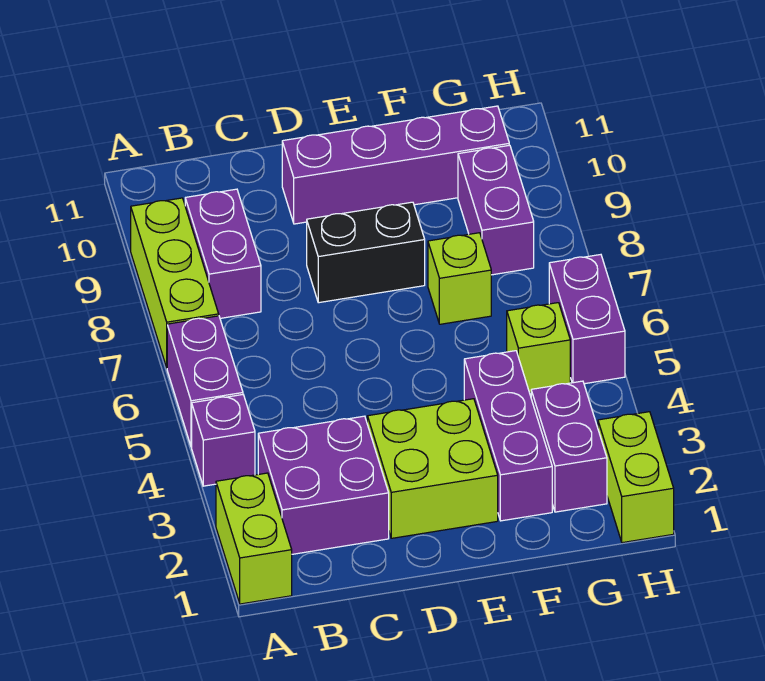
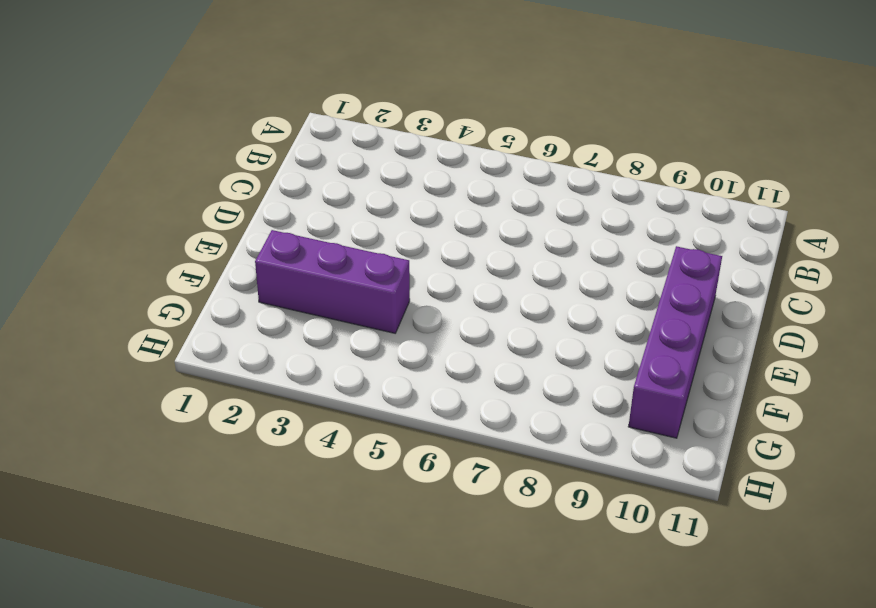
none -> lime brick A1:A2 level 1
none -> purple brick A4 level 1
none -> purple brick A5:A6 level 1

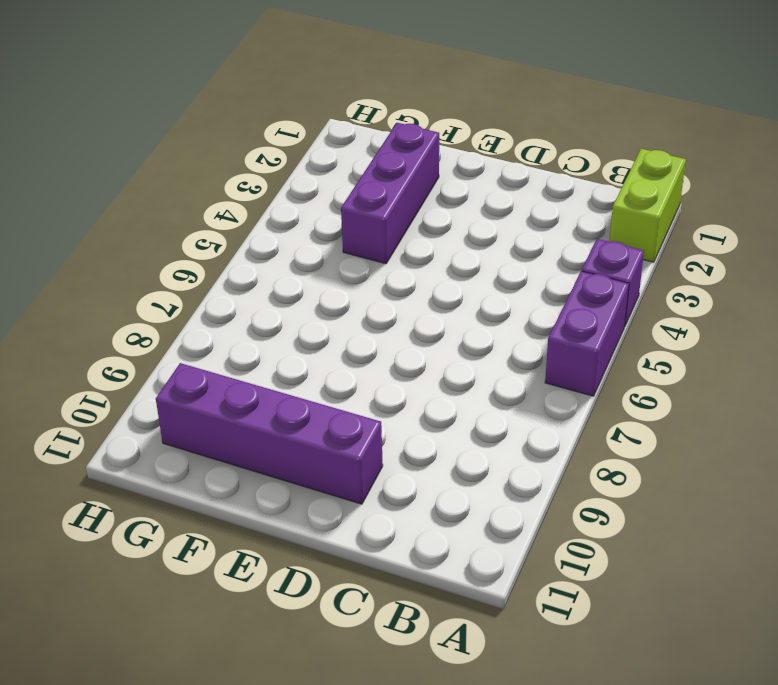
none -> lime brick A7:A9 level 1
none -> purple brick B2:C3 level 1
none -> purple brick B8:B9 level 1

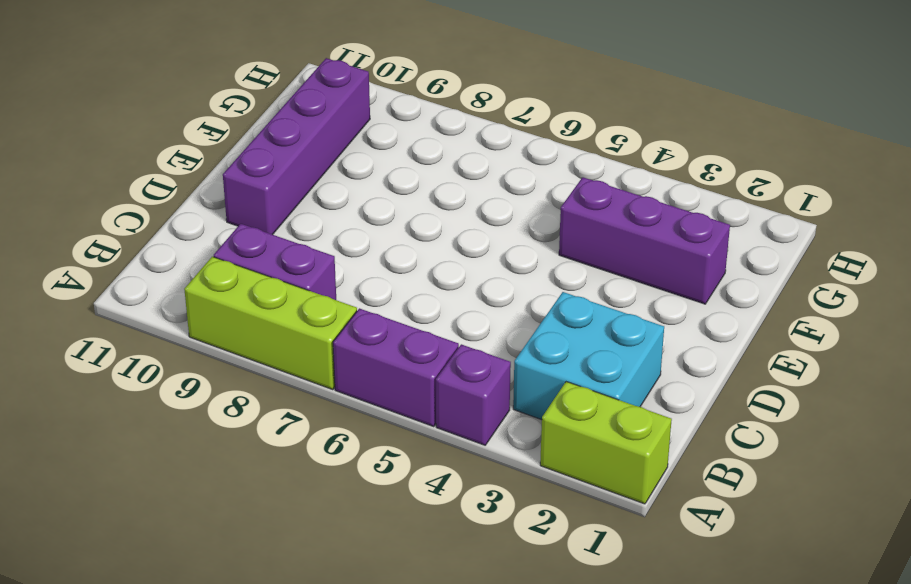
cyan brick B2:C3 level 1 -> purple brick B2:C3 level 1
none -> lime brick D2:E3 level 1
none -> black brick D8:E8 level 1
none -> lime brick F7 level 1

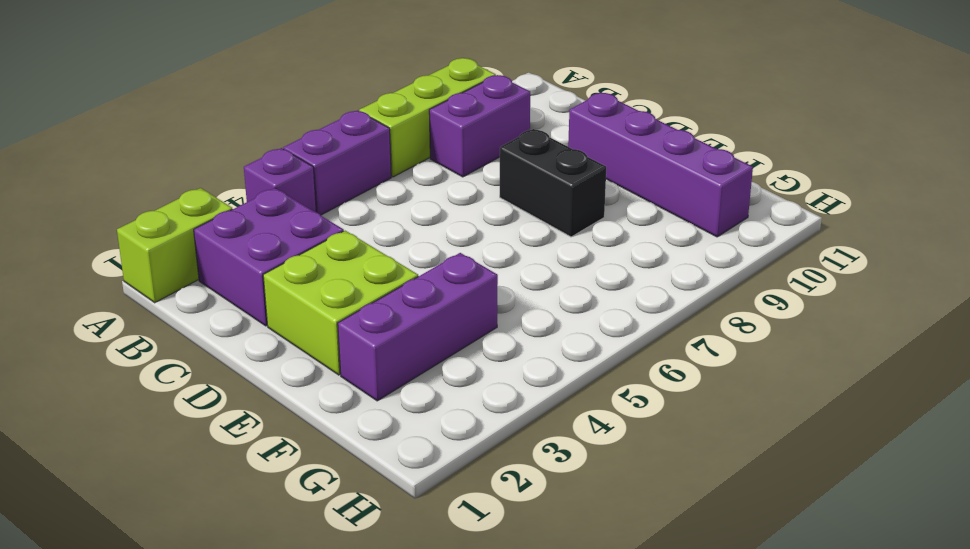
none -> lime brick F7 level 1
none -> purple brick G2:G3 level 1
none -> lime brick G5 level 1

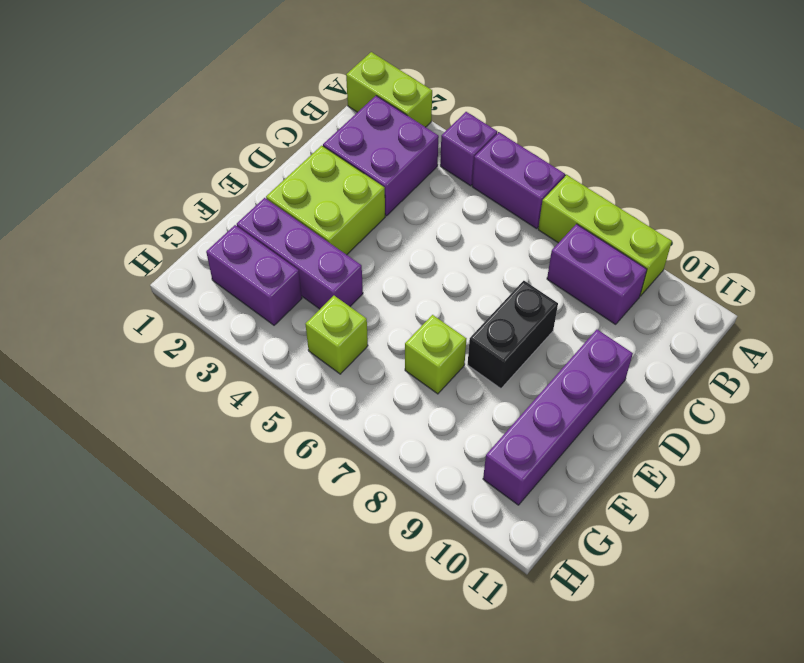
none -> purple brick G8:G9 level 1
none -> lime brick H1:H2 level 1
none -> purple brick H5:H6 level 1

